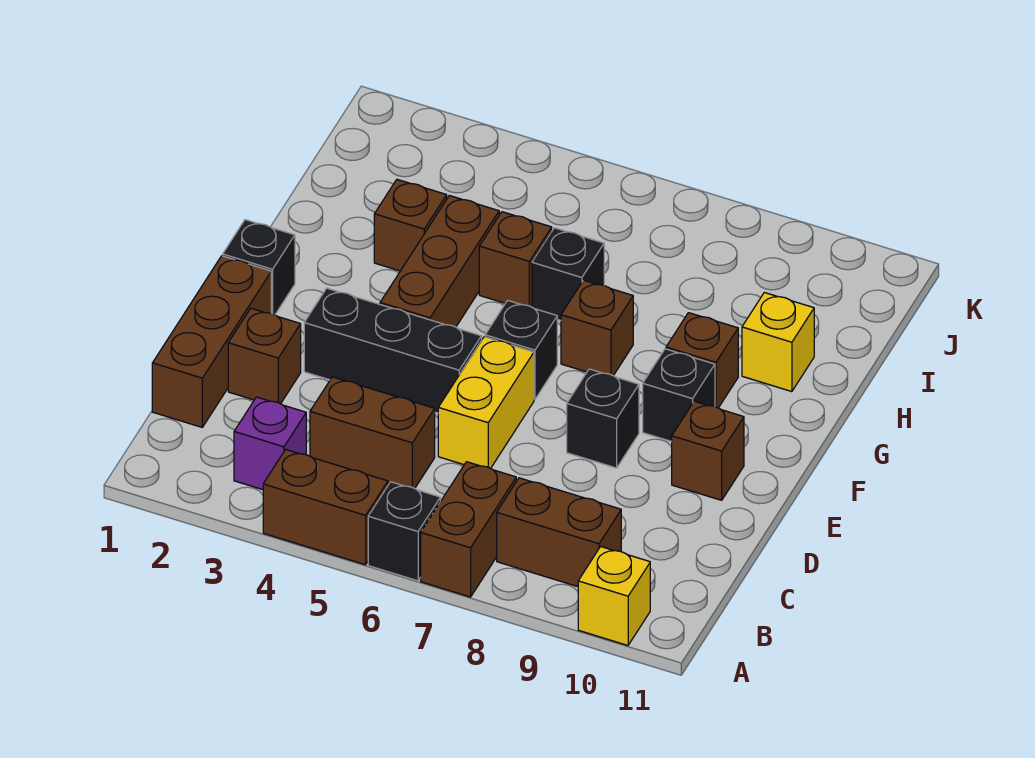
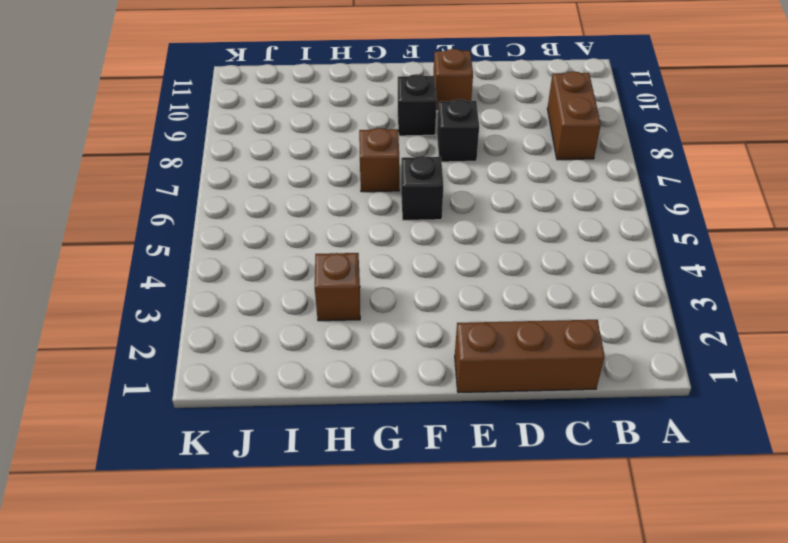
none -> brown brick A4:A5 level 1
none -> black brick A6 level 1
none -> brown brick A7:B7 level 1

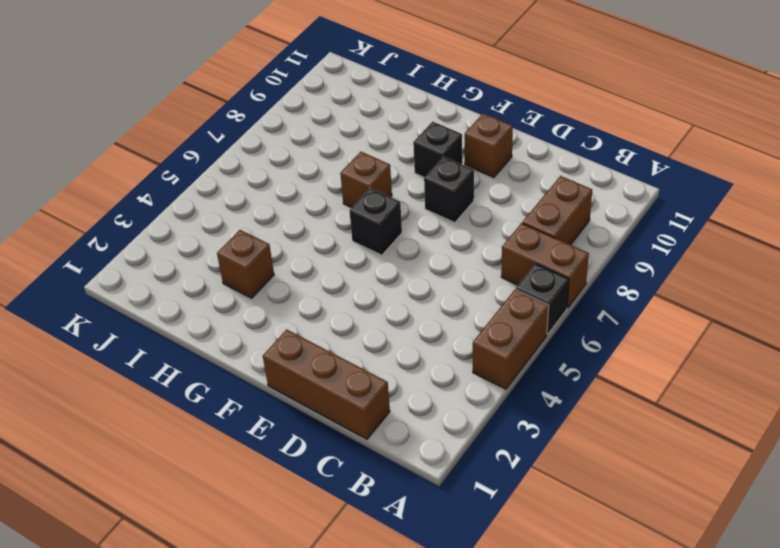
none -> yellow brick A10 level 1
none -> purple brick B3 level 1
none -> brown brick C4:C5 level 1

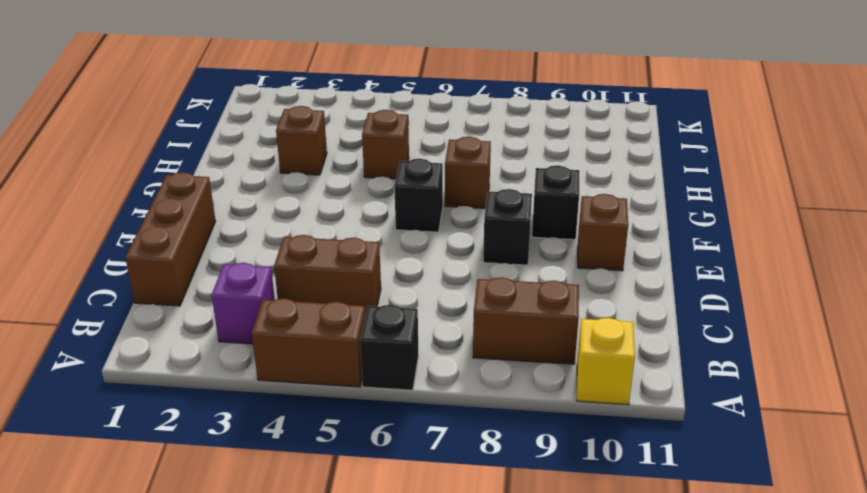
none -> brown brick A7:B7 level 1
none -> brown brick D2 level 1
none -> yellow brick D6:E6 level 1

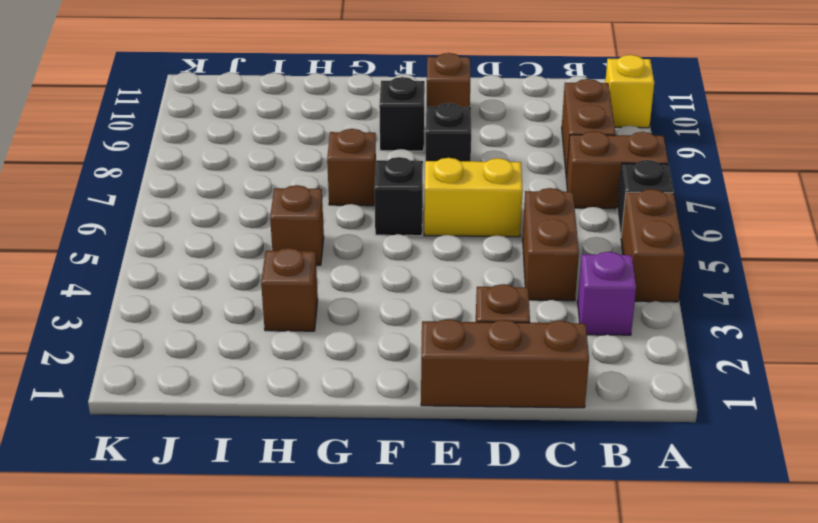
none -> black brick E3:E5 level 1
none -> black brick F1 level 1
none -> brown brick F4:H4 level 1

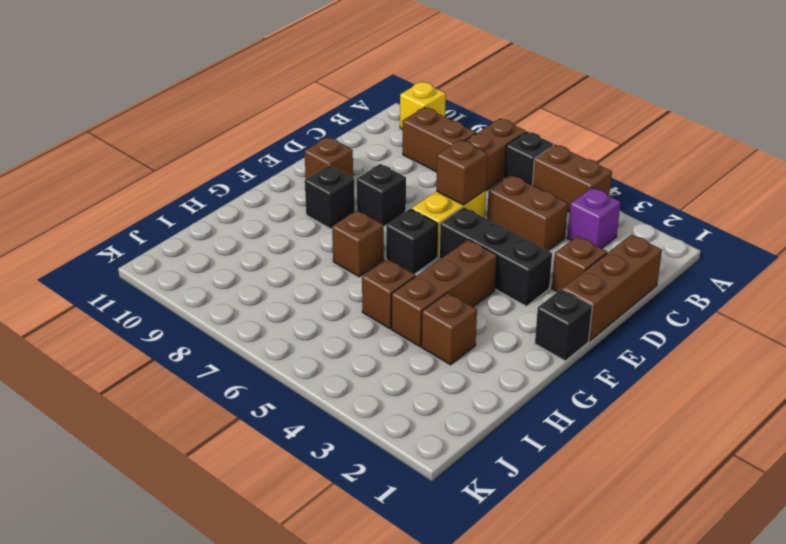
brown brick D6 level 2 -> brown brick G9 level 1
none -> black brick H6 level 1
none -> yellow brick H10 level 1

